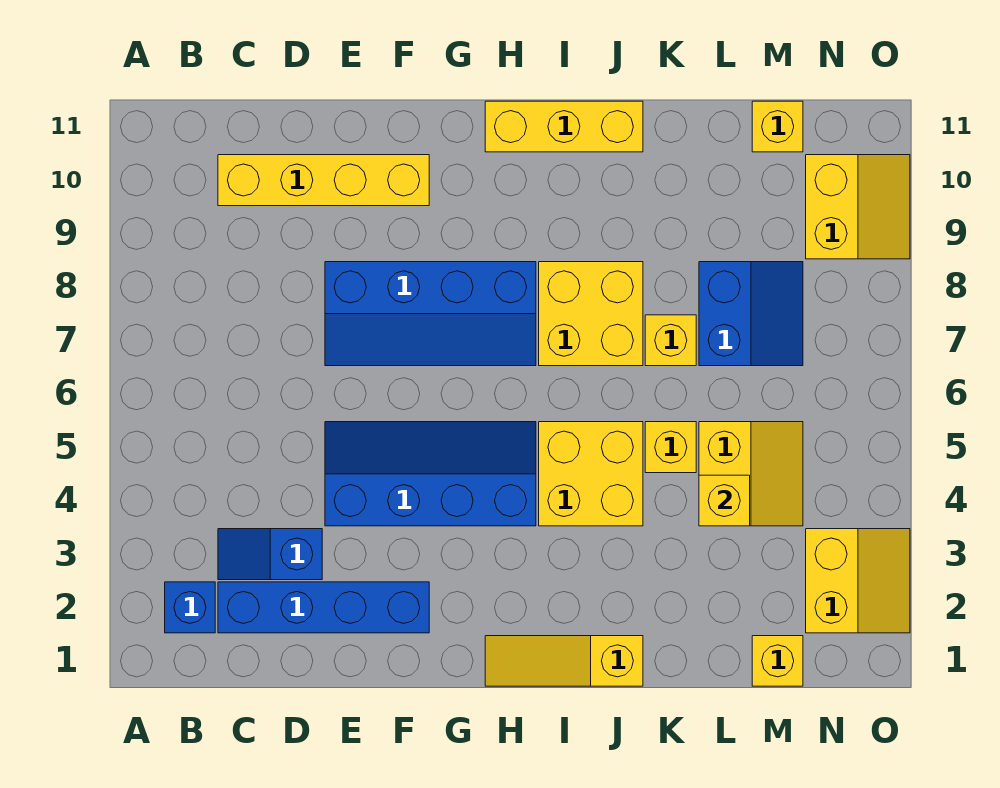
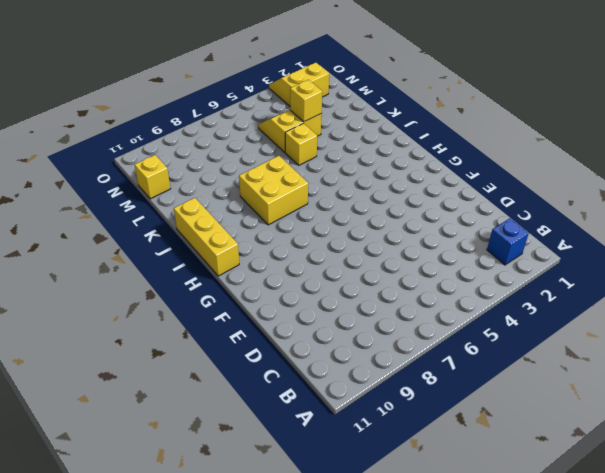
none -> blue brick C2:F2 level 1
none -> blue slope C3:D3 level 1 top D
none -> yellow brick C10:F10 level 1

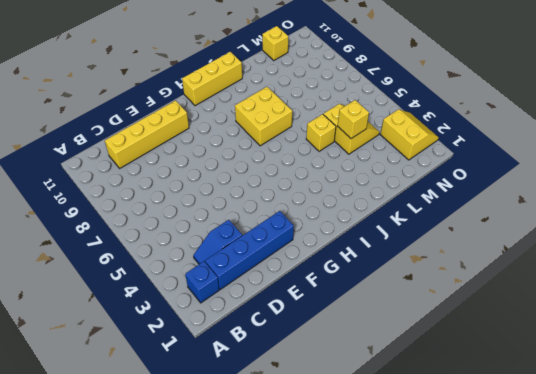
none -> blue slope E4:H5 level 1 top 4
none -> blue slope E7:H8 level 1 top 8
none -> yellow slope H1:J1 level 1 top J

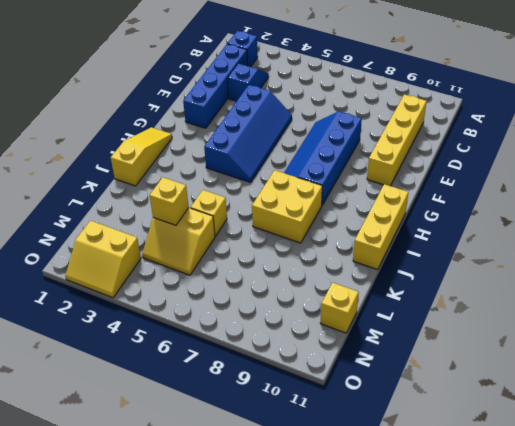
none -> yellow brick I4:J5 level 1
none -> yellow brick K7 level 1
none -> blue slope L7:M8 level 1 top L

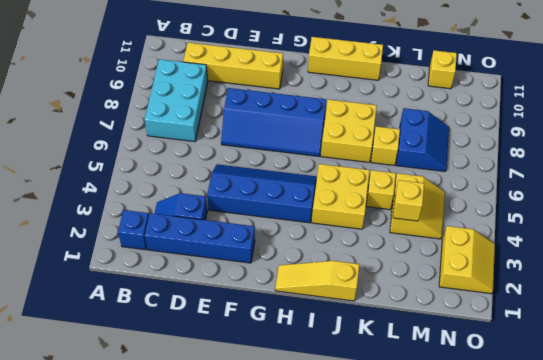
cyan brick B7:C9 level 1 -> none
none -> yellow brick M1 level 1
none -> yellow slope N9:O10 level 1 top N

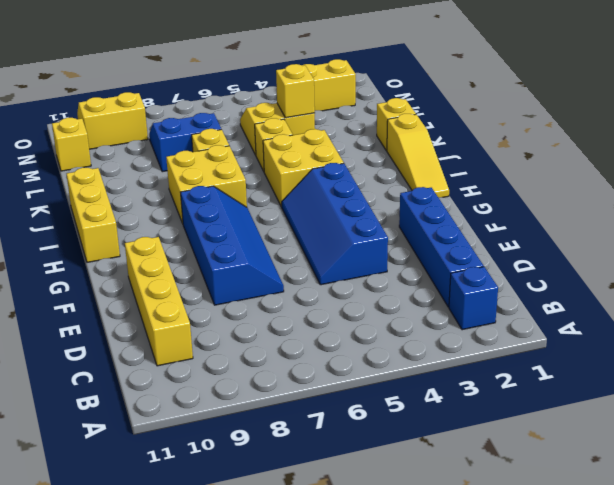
yellow brick K1 level 1 -> yellow brick M1 level 1
none -> blue slope C3:D3 level 1 top D

